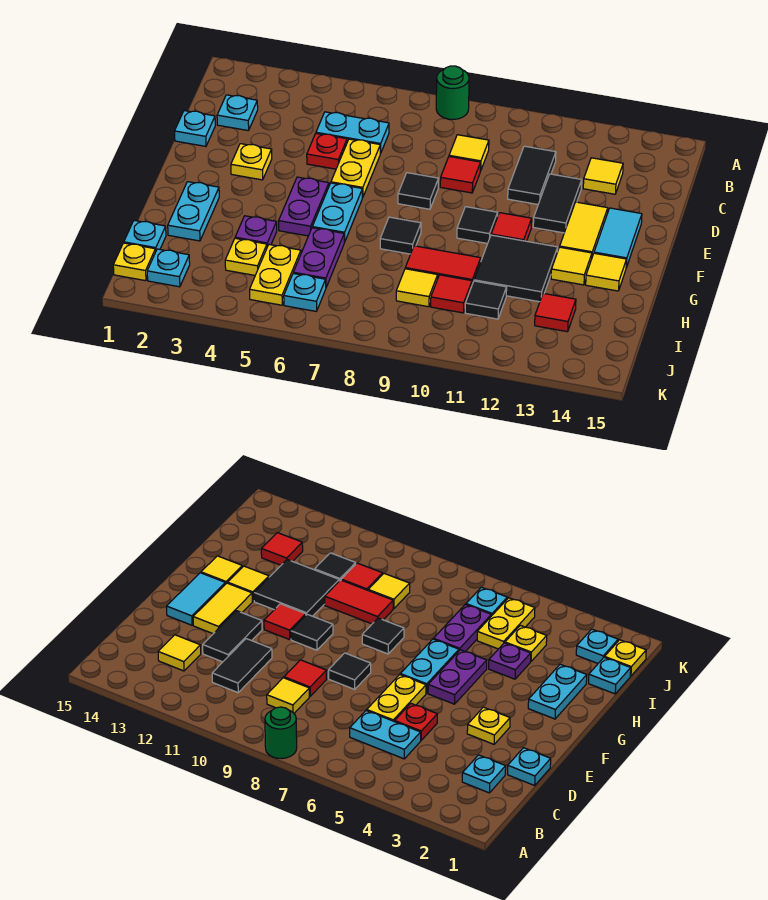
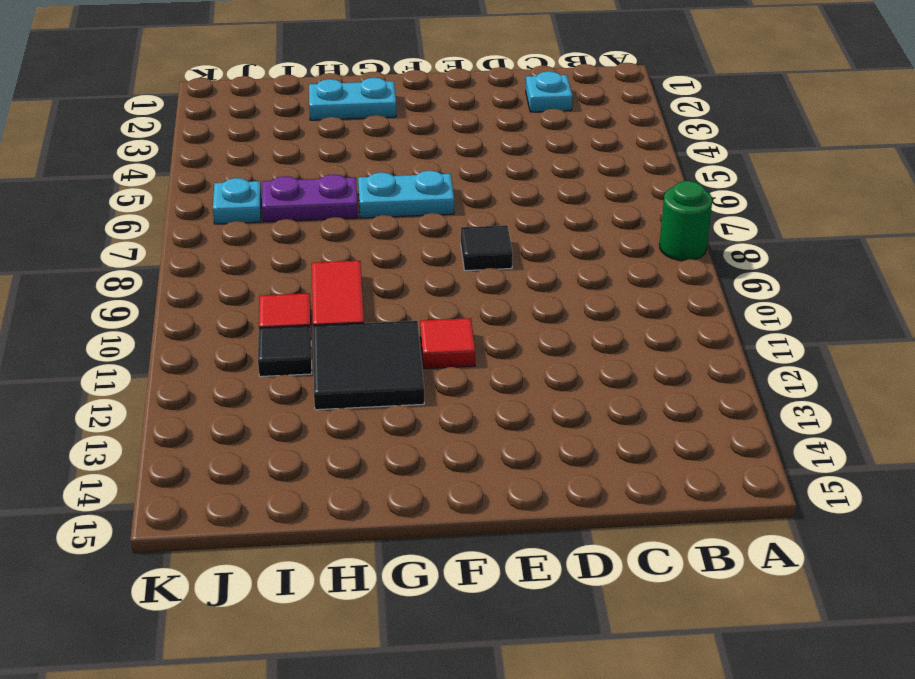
none -> cyan plate C5:C6 level 1
none -> yellow tile C9 level 1
none -> black tile C11:D11 level 1
none -> yellow tile C13 level 1

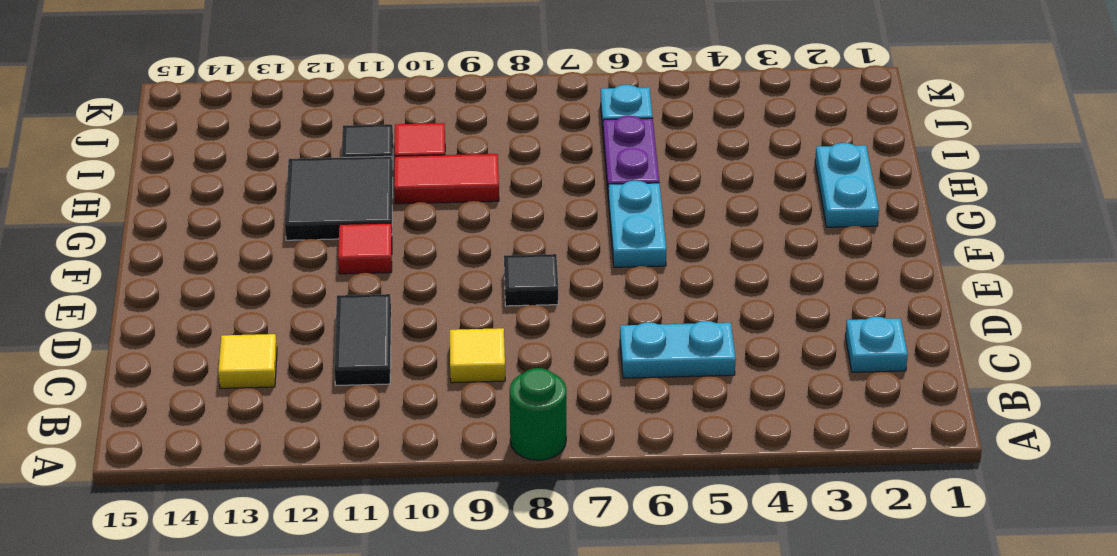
none -> cyan plate D1 level 1
none -> red plate D5 level 1
none -> yellow plate D6:E6 level 1
none -> red tile D9 level 1

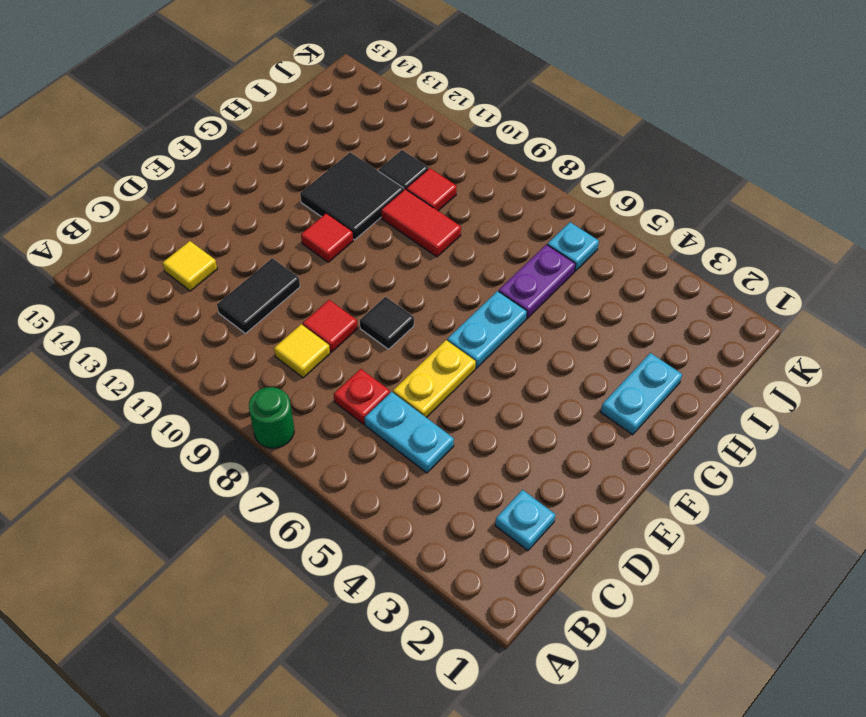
red plate C7 level 1 -> red plate D5 level 1
none -> cyan plate D1 level 1
none -> black tile D12:E12 level 1
none -> yellow plate E3 level 1
none -> yellow tile E13:F13 level 1

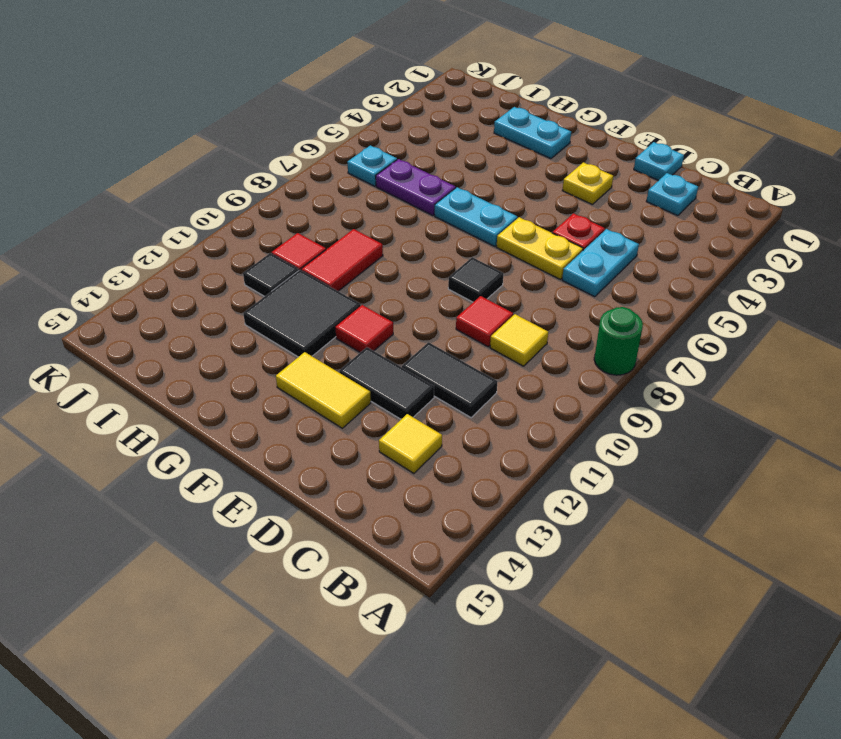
none -> cyan tile E14:F14 level 1
none -> purple plate F5:G5 level 1
none -> black tile F10 level 1
none -> black tile G8 level 1

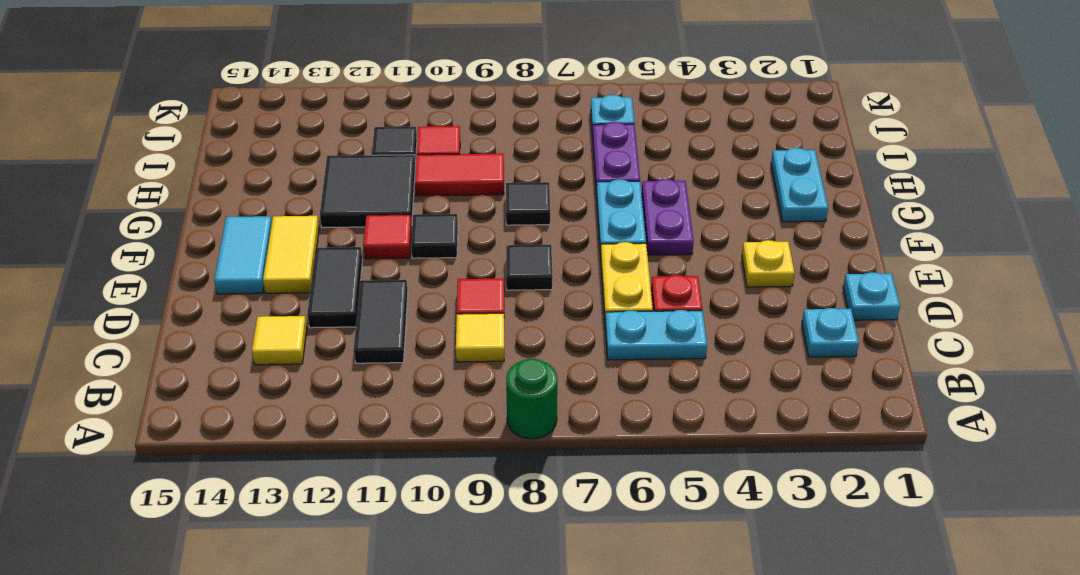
none -> yellow tile G13 level 1
none -> yellow tile G14 level 1
none -> purple plate H4 level 1
none -> cyan plate I1 level 1

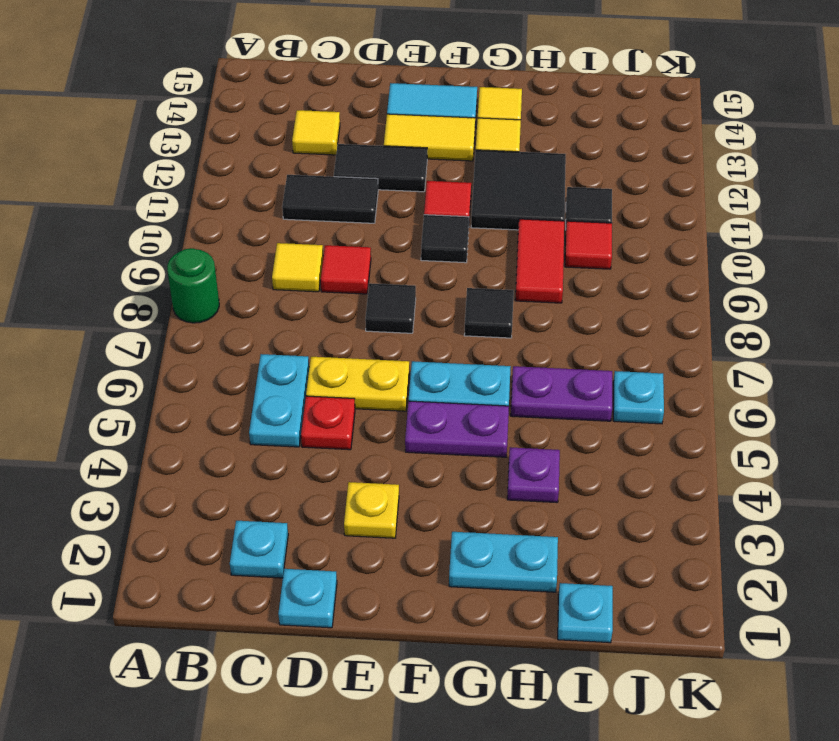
none -> yellow plate I4 level 1
none -> yellow plate I5:J5 level 1
none -> yellow tile I9 level 1
none -> red tile I13 level 1

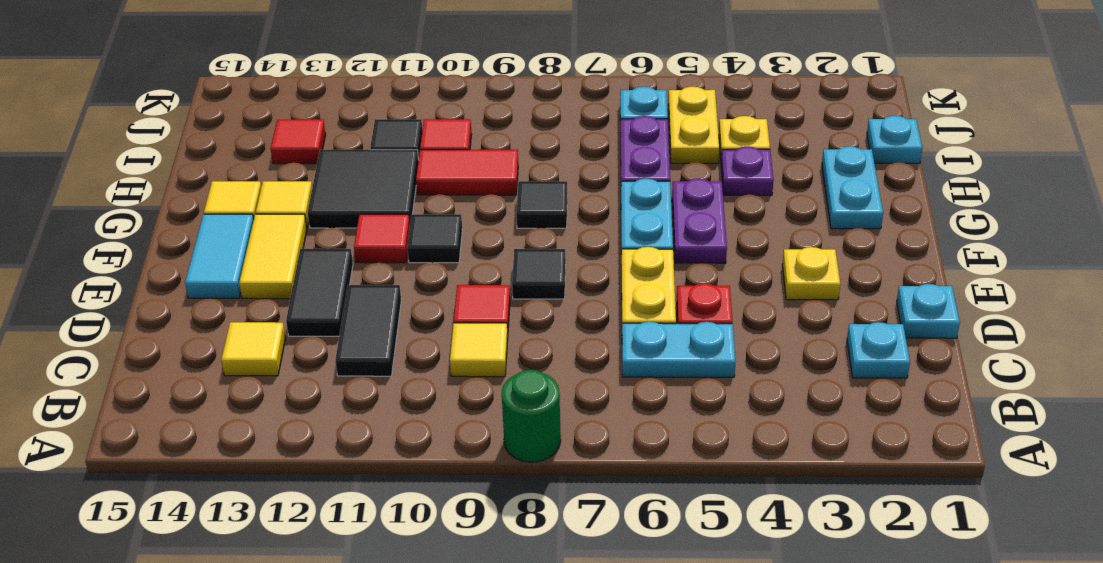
none -> yellow tile I9 level 1
none -> yellow plate J1 level 1
none -> cyan plate J2 level 1

